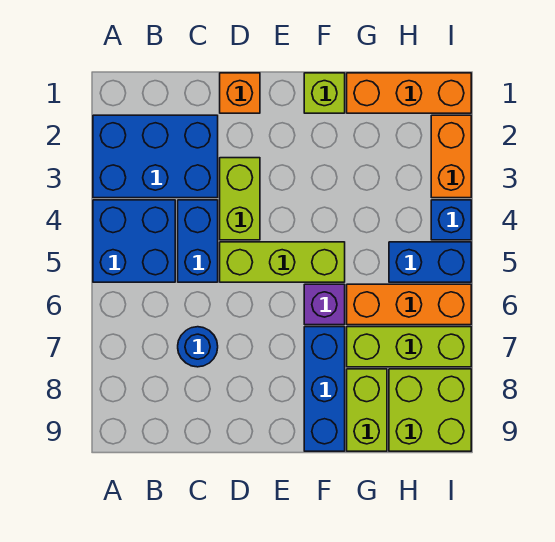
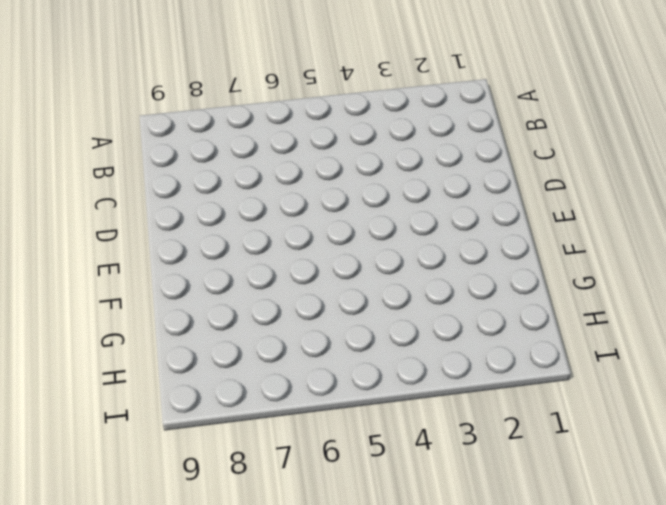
none -> blue brick A2:C3 level 1
none -> blue brick A4:B5 level 1
none -> blue brick C4:C5 level 1

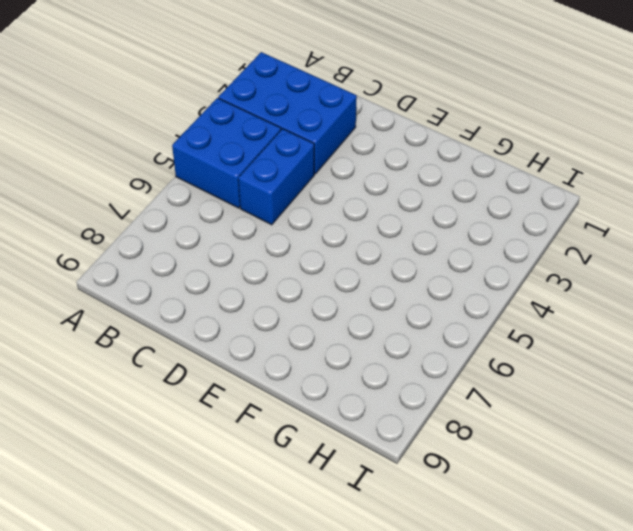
none -> blue round brick C7 level 1
none -> orange brick D1 level 1
none -> lime brick D3:D4 level 1

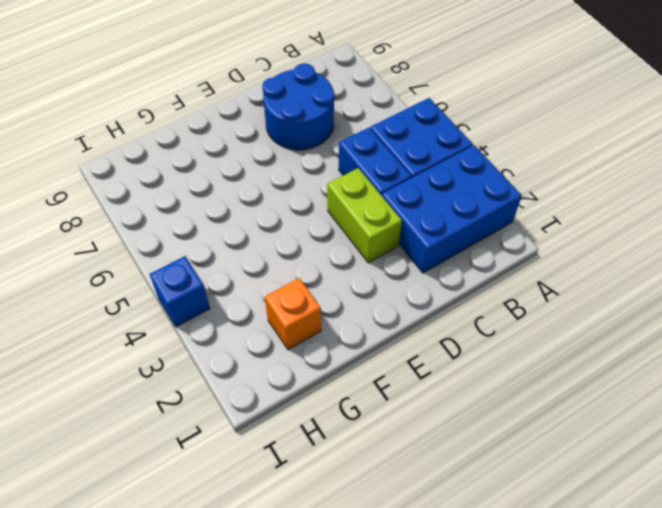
blue round brick C7:D8 level 1 -> blue round brick C7 level 1
orange brick G2 level 1 -> orange brick D1 level 1
none -> lime brick D5:F5 level 1
none -> lime brick F1 level 1
none -> purple brick F6 level 1

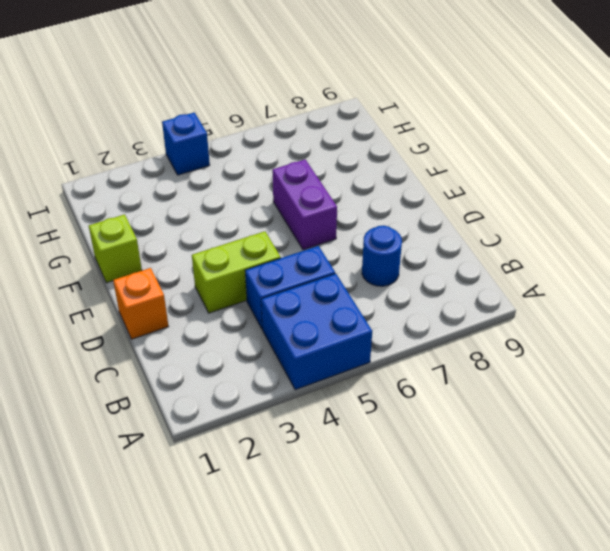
purple brick E6:F6 level 1 -> purple brick F6 level 1
none -> blue brick A2:C3 level 1
none -> lime brick D5:F5 level 1
none -> blue brick F7:F9 level 1

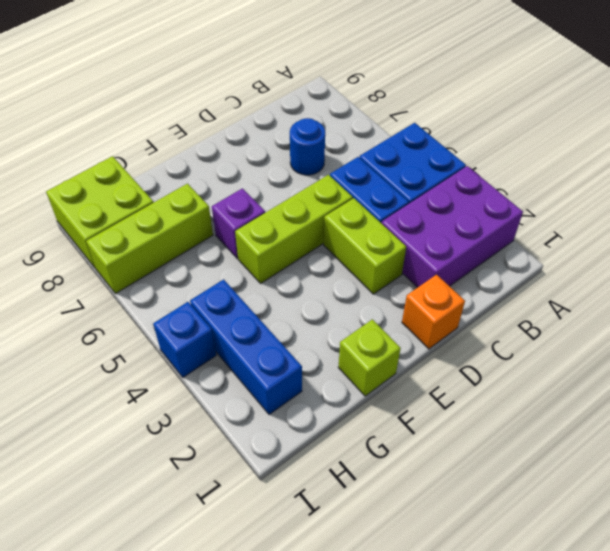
purple brick A2:C3 level 1 -> blue brick A2:C3 level 1
blue brick H2:H4 level 1 -> blue brick F7:F9 level 1
none -> orange brick G1:I1 level 1
none -> orange brick G6:I6 level 1
none -> lime brick G8:G9 level 1

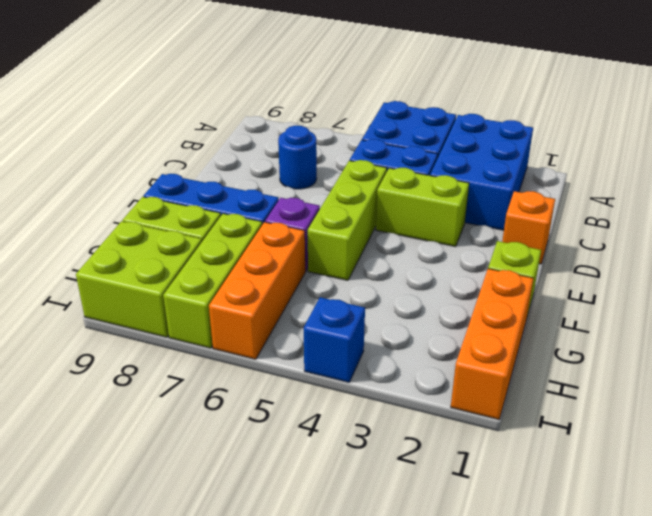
none -> blue brick H5:I5 level 1
none -> orange brick I2:I3 level 1

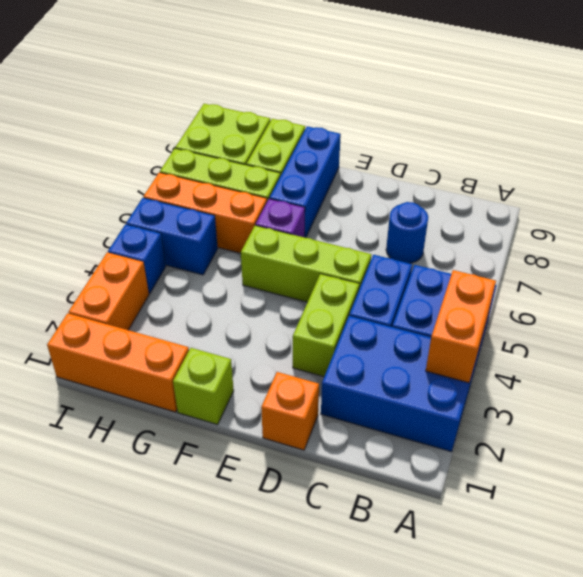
orange brick A3:A4 level 2 -> none

